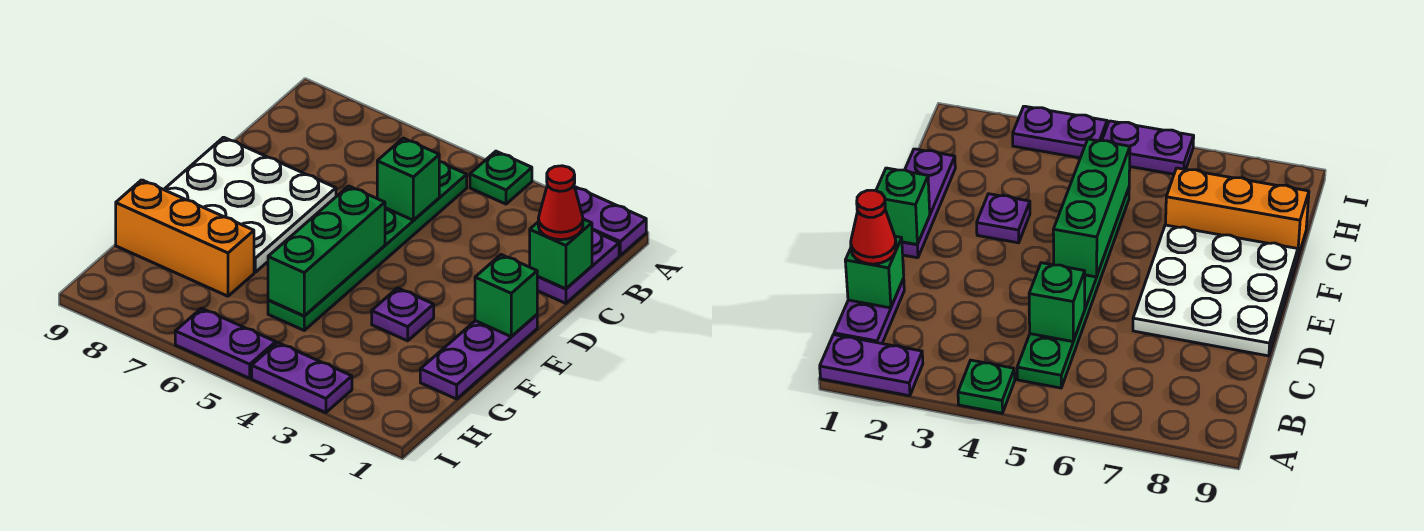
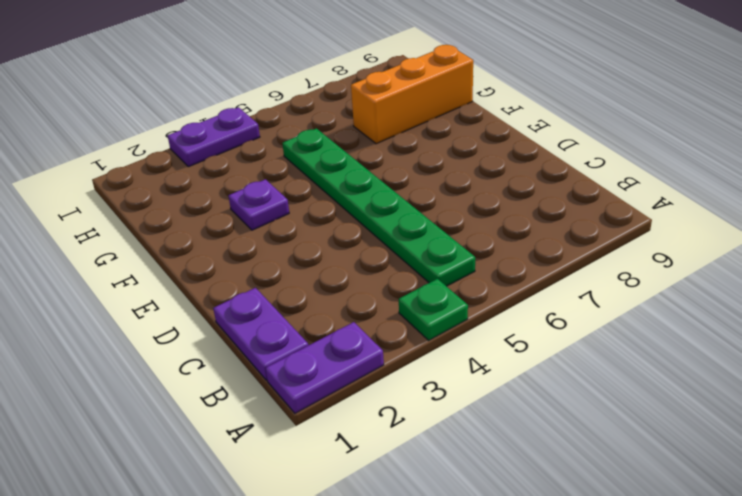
none -> white plate D7:F9 level 1
none -> purple plate E1:G1 level 1
none -> purple plate I5:I6 level 1

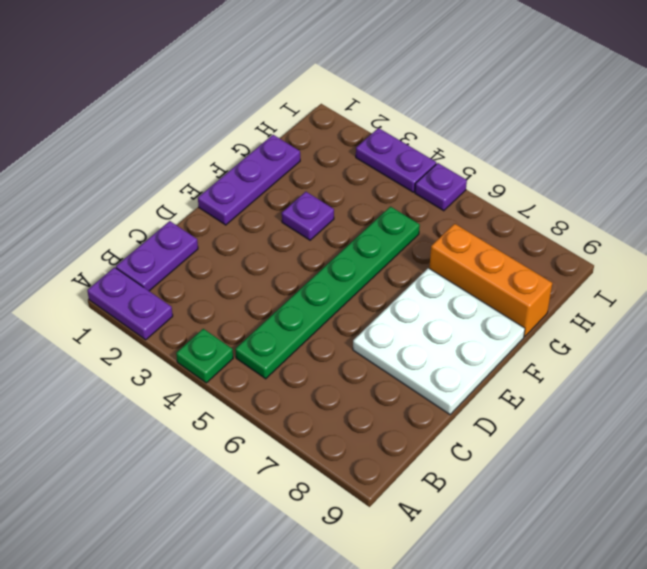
purple plate I5 level 1 -> purple plate I5:I6 level 1
none -> green brick C1 level 2
none -> green brick C5 level 2
none -> green brick E1 level 2

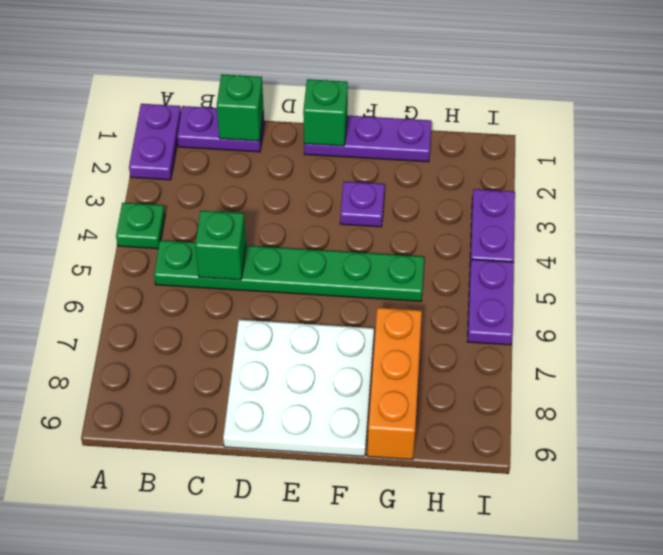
none -> green brick E5:G5 level 2
none -> red cone C1 level 3

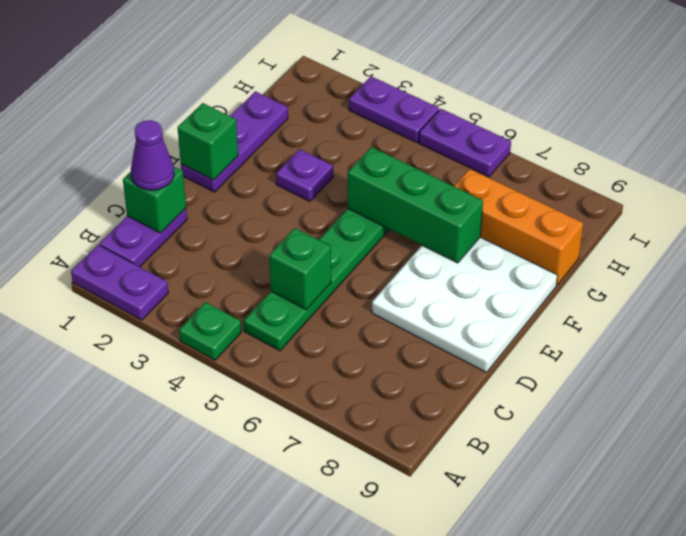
purple cone C1 level 3 -> red cone C1 level 3
green brick F5:F7 level 2 -> green brick E5:G5 level 2

